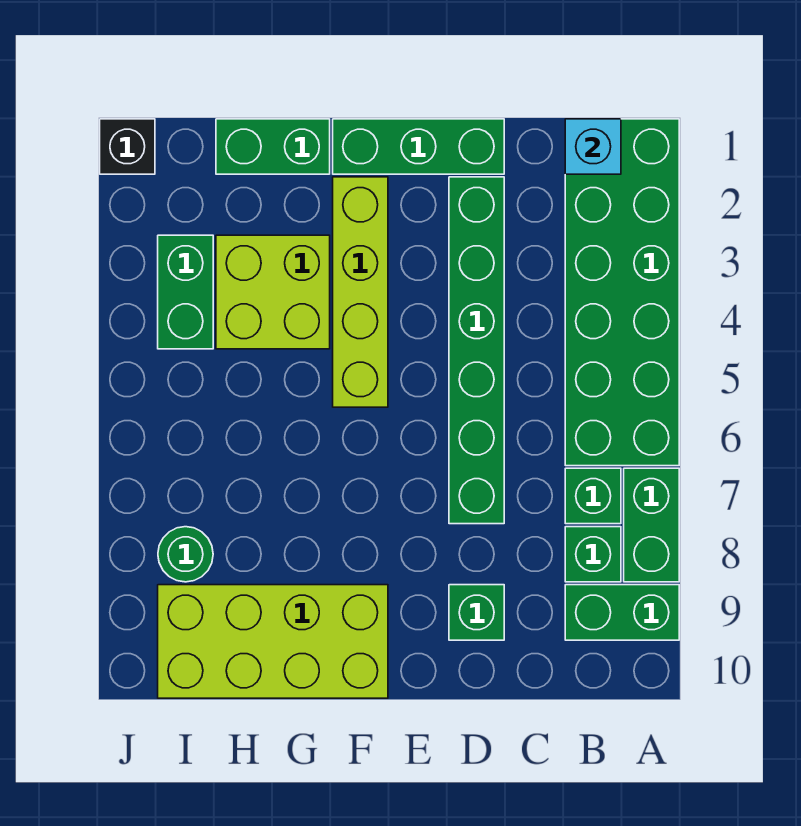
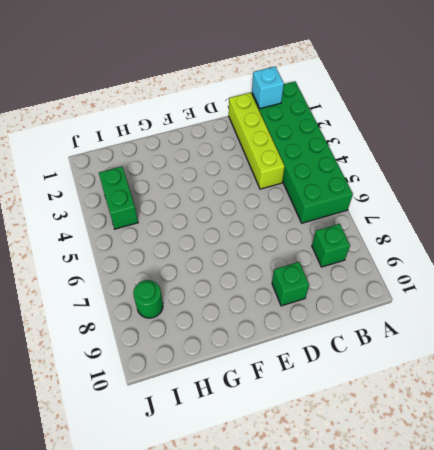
lime brick C1:C4 level 1 -> lime brick F2:F5 level 1
none -> green brick A7:A8 level 1
none -> green brick A9:B9 level 1
none -> green brick B7 level 1

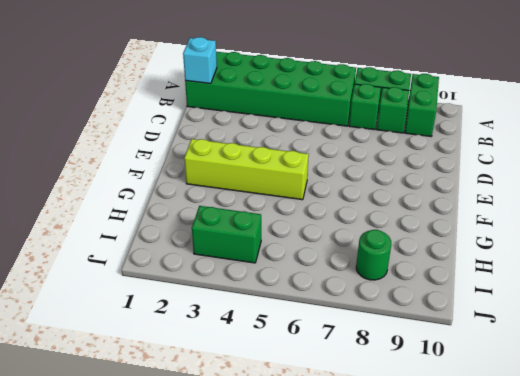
none -> green brick D1:F1 level 1
none -> green brick D2:D7 level 1
none -> green brick D9 level 1

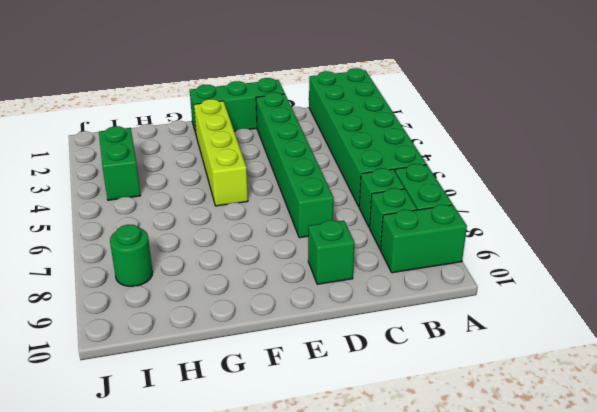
none -> lime brick F9:I10 level 1
none -> green brick G1:H1 level 1
none -> lime brick G3:H4 level 1

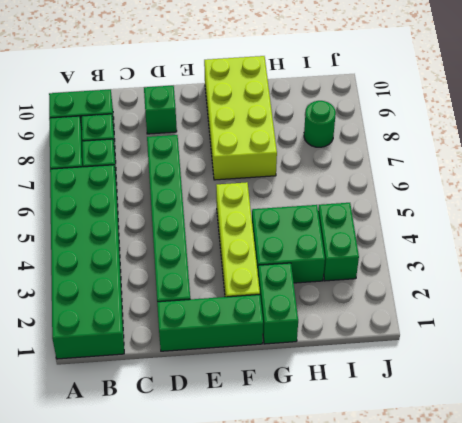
lime brick F7:G10 level 1 -> lime brick F9:I10 level 1
green brick G1:G2 level 1 -> green brick G1:H1 level 1
green brick G3:H4 level 1 -> lime brick G3:H4 level 1
none -> black brick J1 level 1
none -> cyan brick B1 level 2

